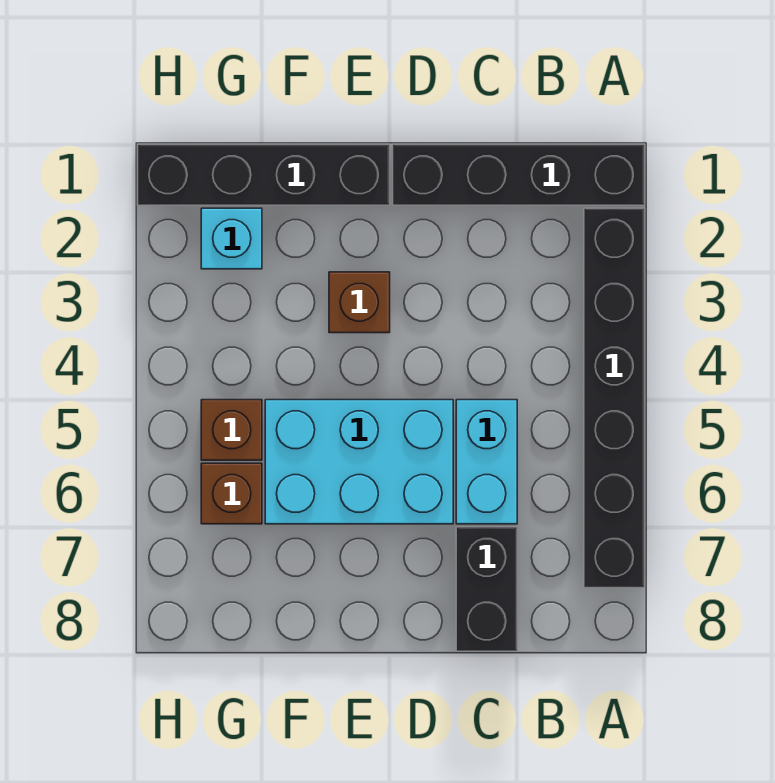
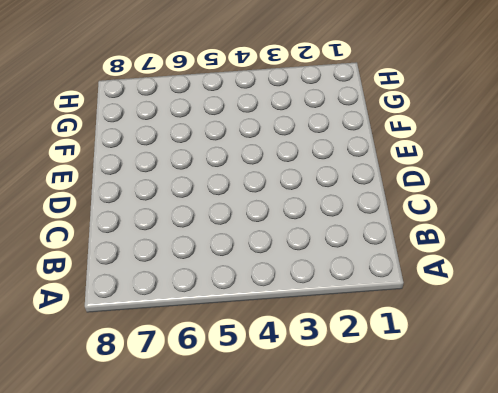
none -> black brick A1:D1 level 1
none -> black brick A2:A7 level 1

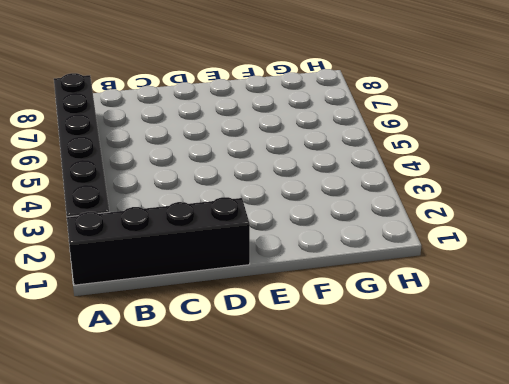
none -> cyan brick C5:C6 level 1
none -> black brick C7:C8 level 1

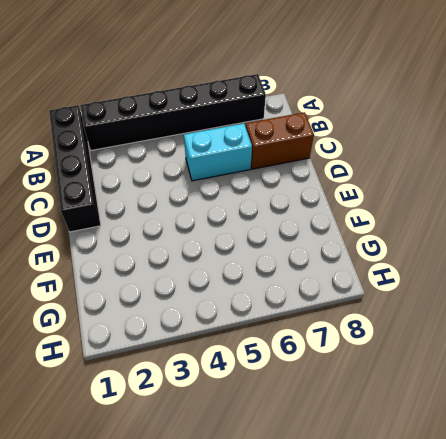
brown brick C7:C8 level 1 -> black brick C7:C8 level 1
none -> cyan brick D5:F6 level 1
none -> black brick E1:H1 level 1

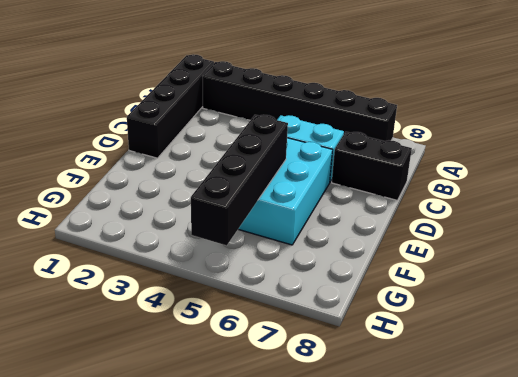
black brick E5:H5 level 2 -> black brick E1:H1 level 1
none -> brown brick E3 level 1
none -> cyan brick G2 level 1

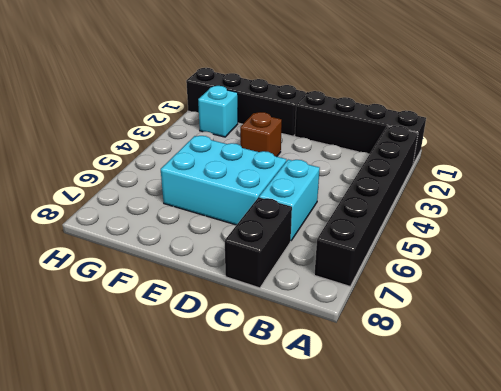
none -> brown brick G5 level 1
none -> brown brick G6 level 1

